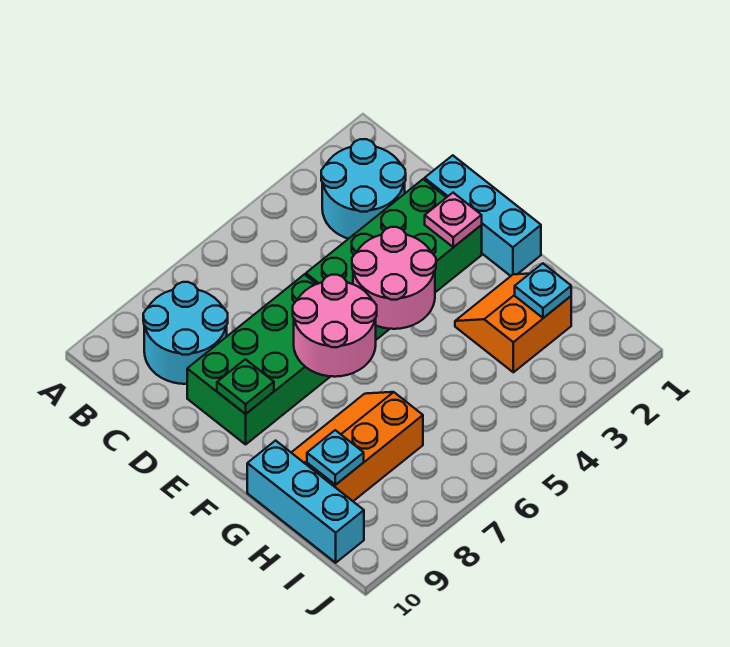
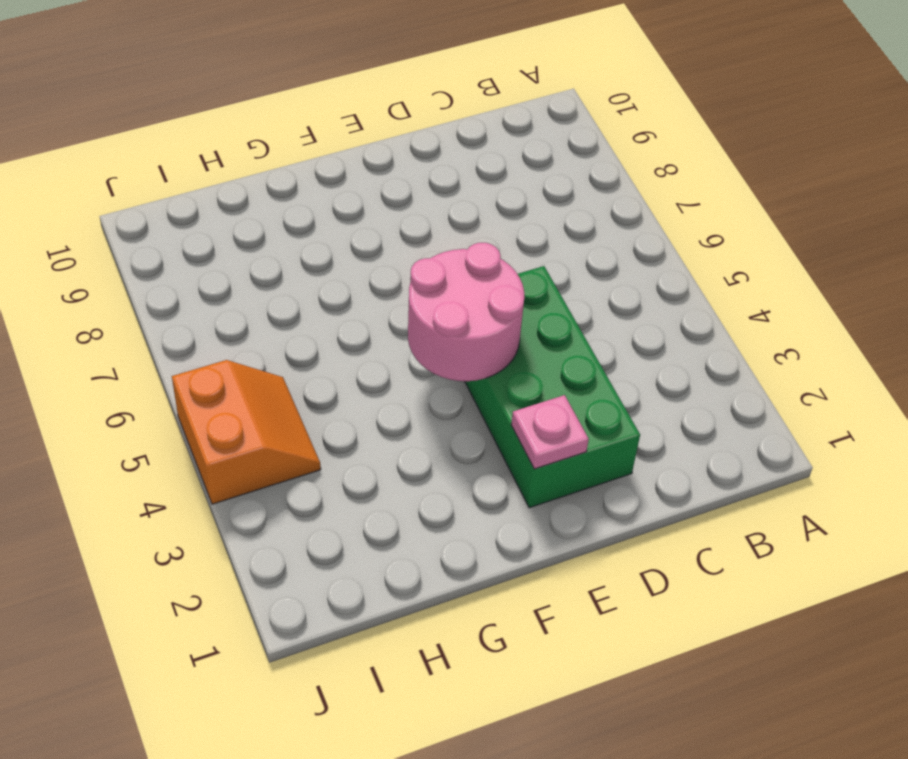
orange slope I4:J5 level 1 top J -> orange slope G2:H3 level 1 top H
none -> cyan round brick B2:C3 level 1
none -> cyan round brick B8:C9 level 1
none -> cyan brick D1:F1 level 1

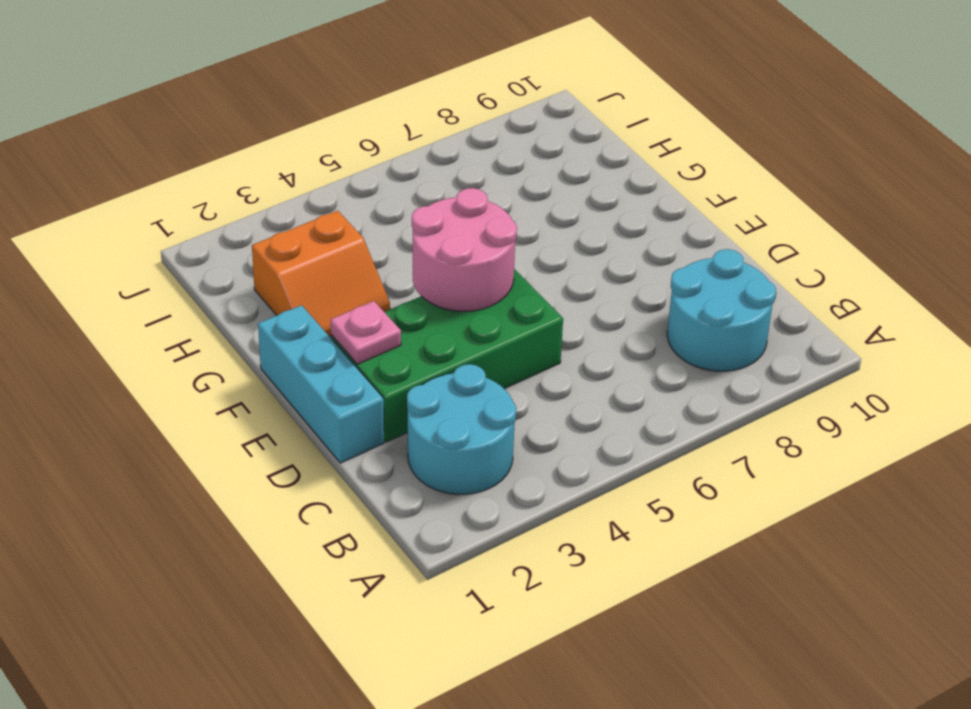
none -> green brick D6:E9 level 1
none -> orange slope G7:H9 level 1 top H
none -> cyan brick G10:I10 level 1

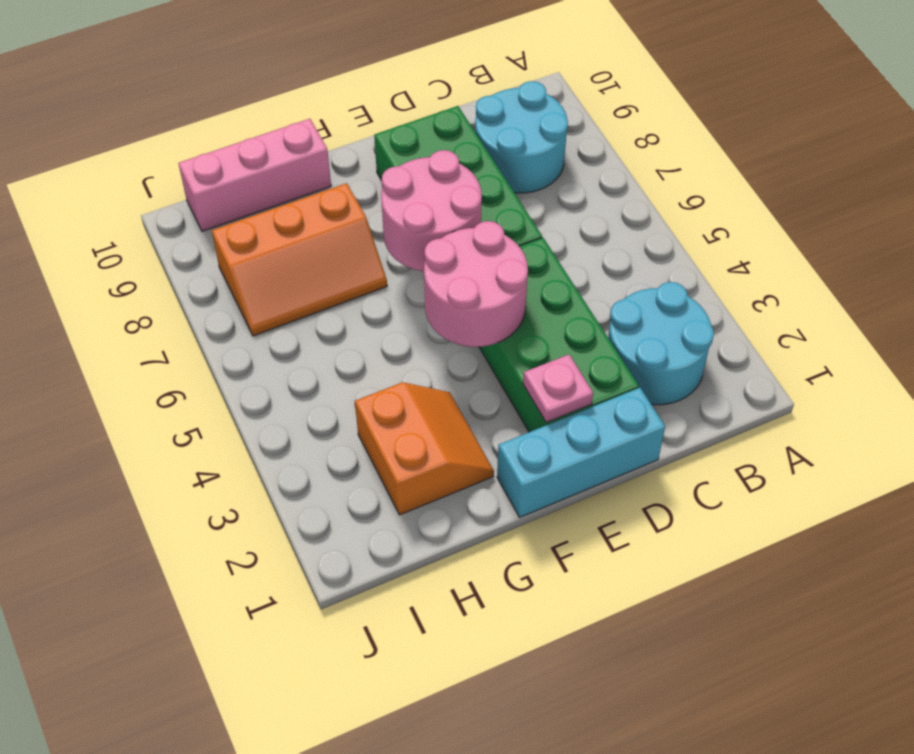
orange slope G7:I8 level 1 top 8 -> orange slope G7:H9 level 1 top H
pink brick G10:I10 level 1 -> cyan brick G10:I10 level 1
none -> green plate E9 level 2
none -> cyan plate H2 level 2
none -> cyan plate H9 level 2

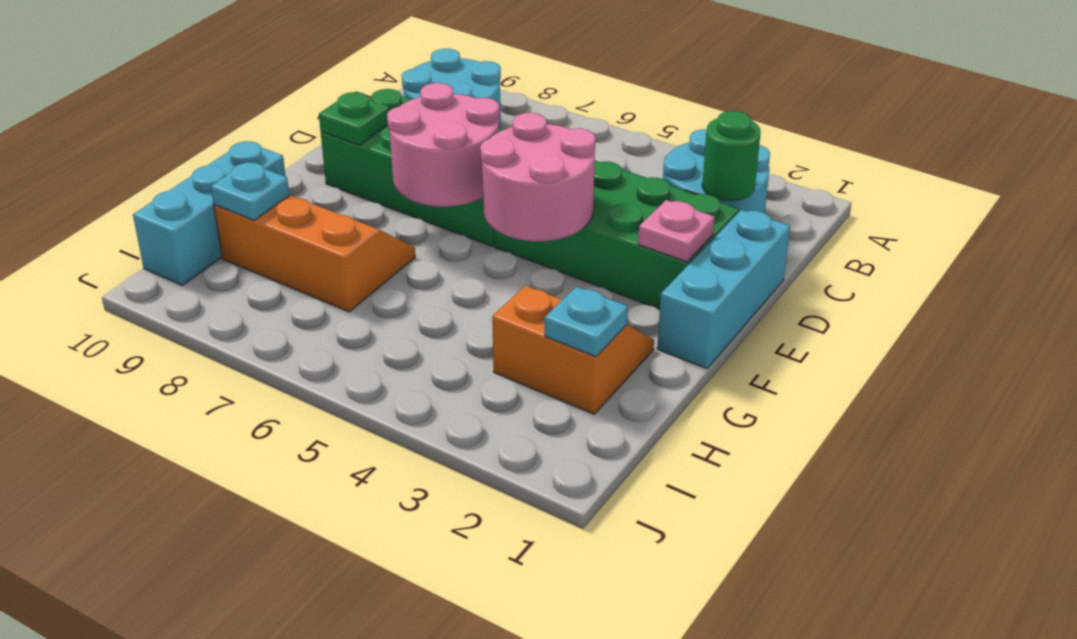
green round brick C2 level 2 -> none

